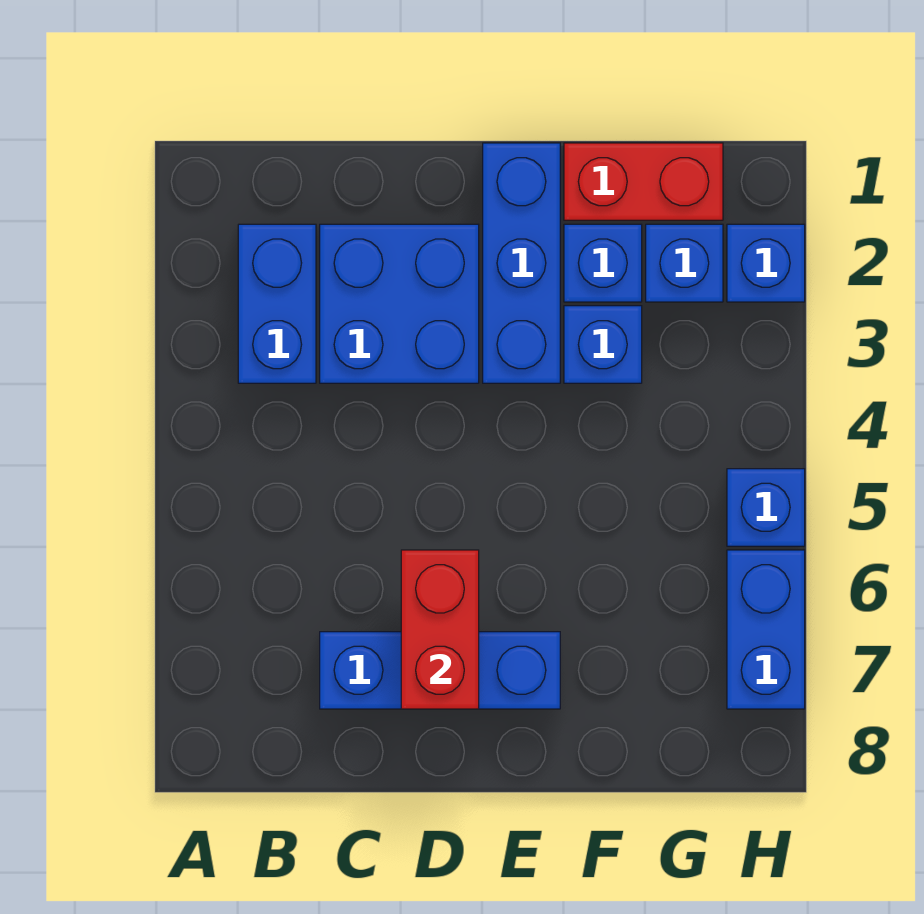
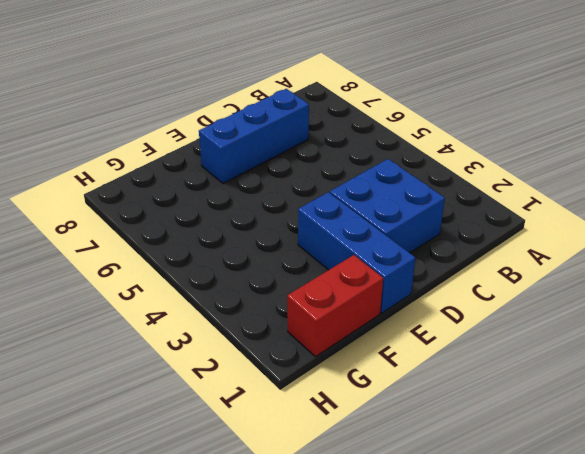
none -> blue brick B2:B3 level 1
none -> blue brick F2 level 1
none -> blue brick F3 level 1

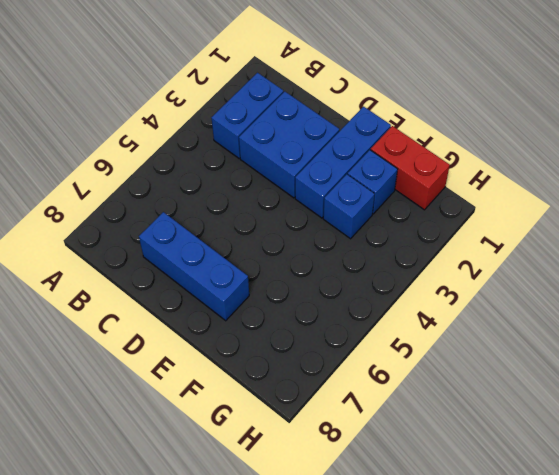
none -> blue brick G2 level 1
none -> blue brick H2 level 1
none -> blue brick H5 level 1

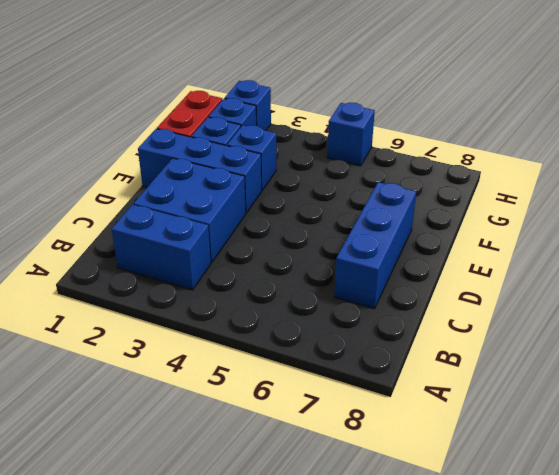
none -> blue brick H6:H7 level 1
none -> red brick D6:D7 level 2

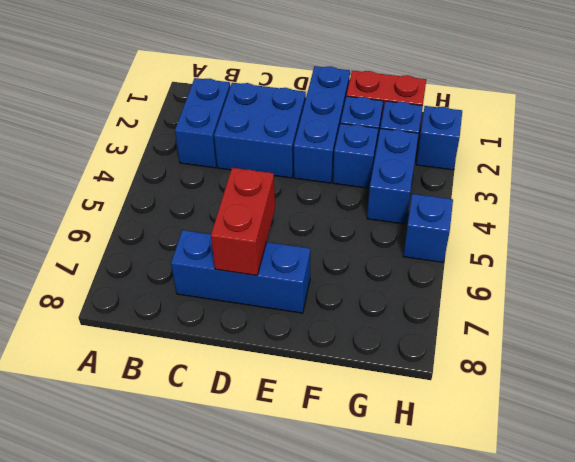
blue brick G3:G4 level 1 -> blue brick H6:H7 level 1

